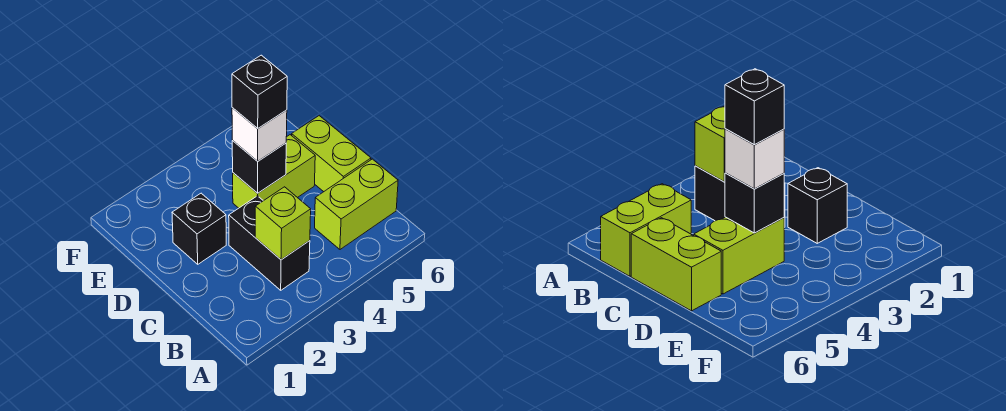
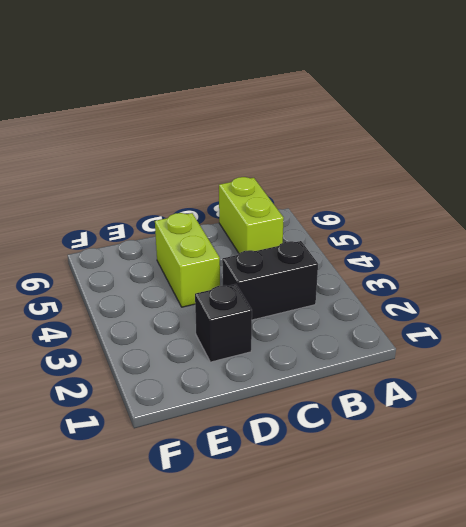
none -> lime brick C6:D6 level 1
none -> lime brick B3 level 2

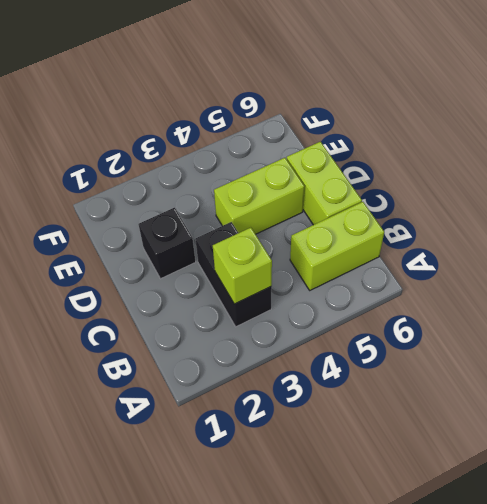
none -> black brick D4 level 2
none -> white brick D4 level 3

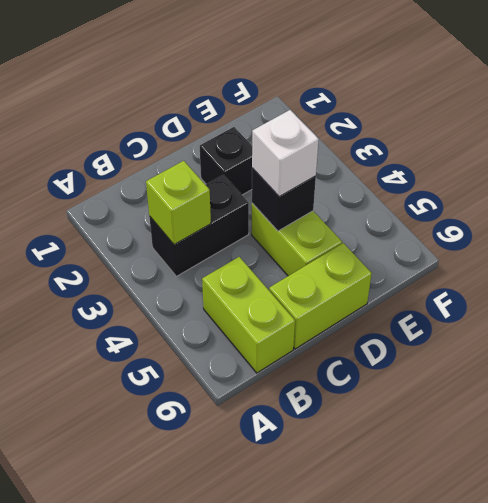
none -> black brick D4 level 4

